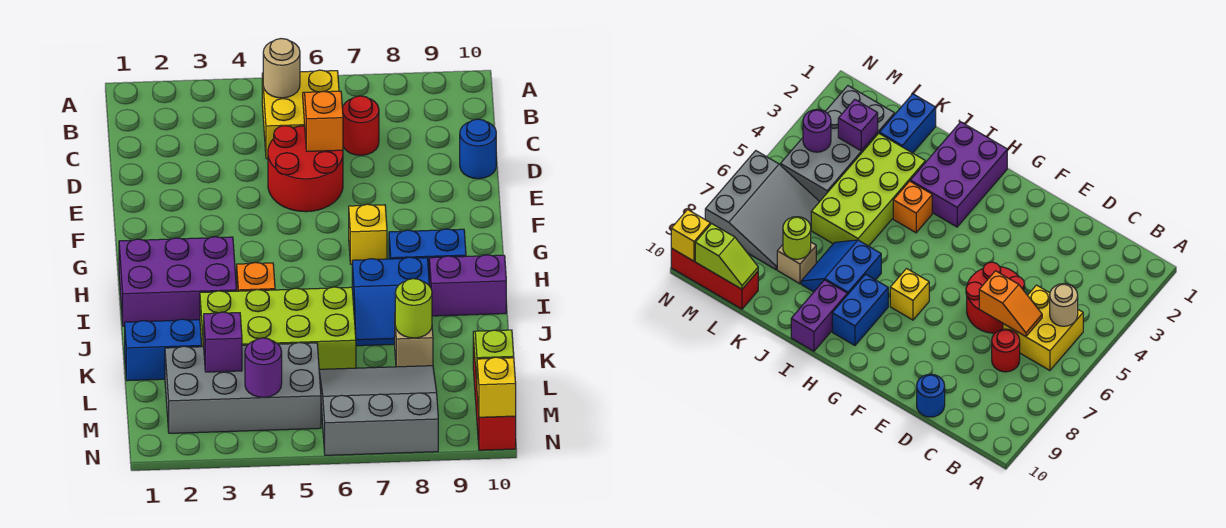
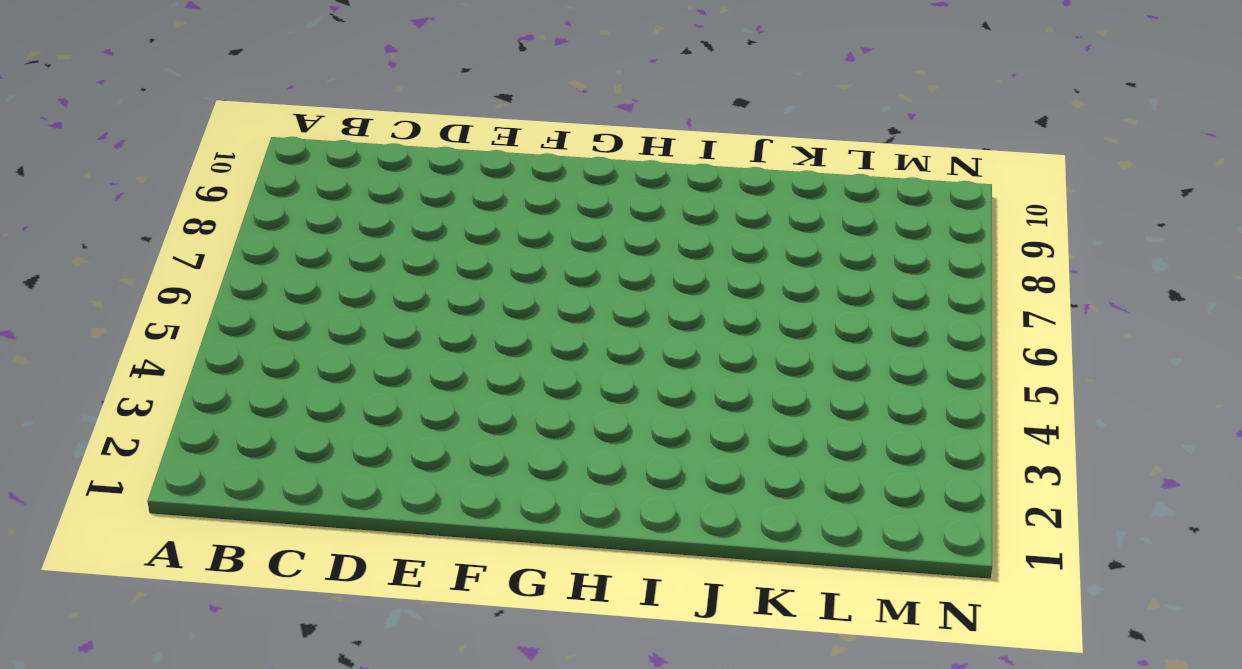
none -> yellow brick B5:C6 level 1
none -> red round brick C7 level 1
none -> red round brick D5:E6 level 1

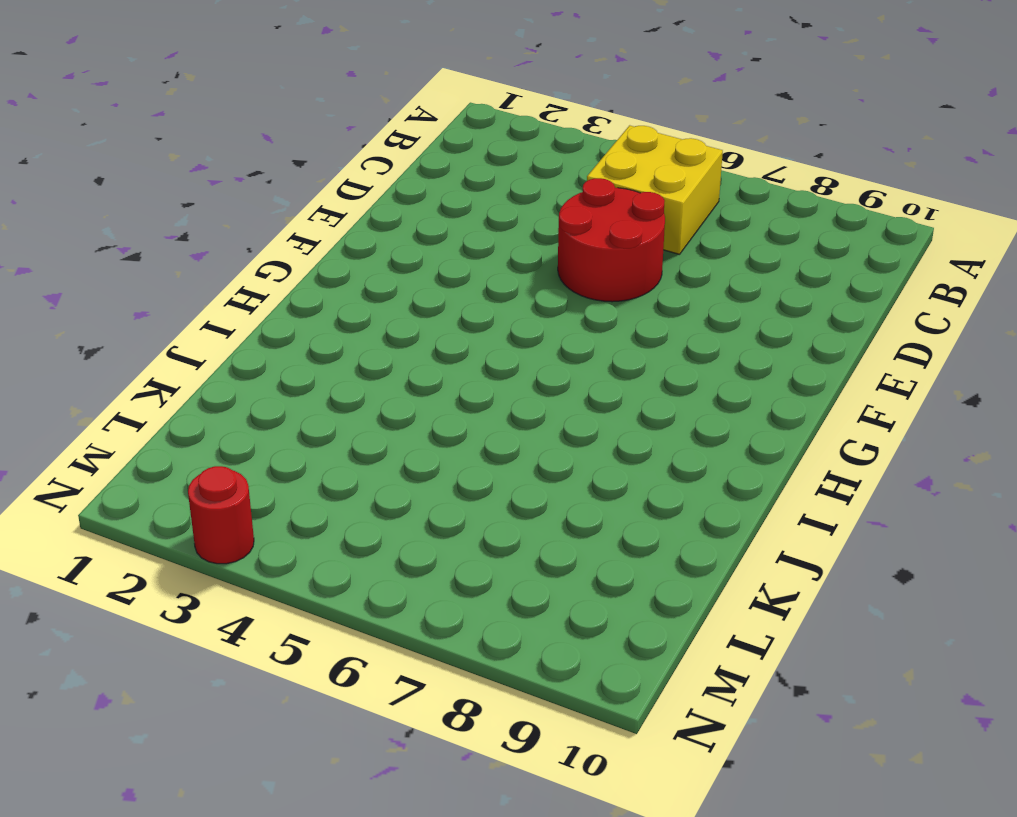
red round brick N3 level 1 -> red round brick C7 level 1
none -> blue round brick D10 level 1
none -> yellow brick G7 level 1
none -> purple brick H1:I3 level 1

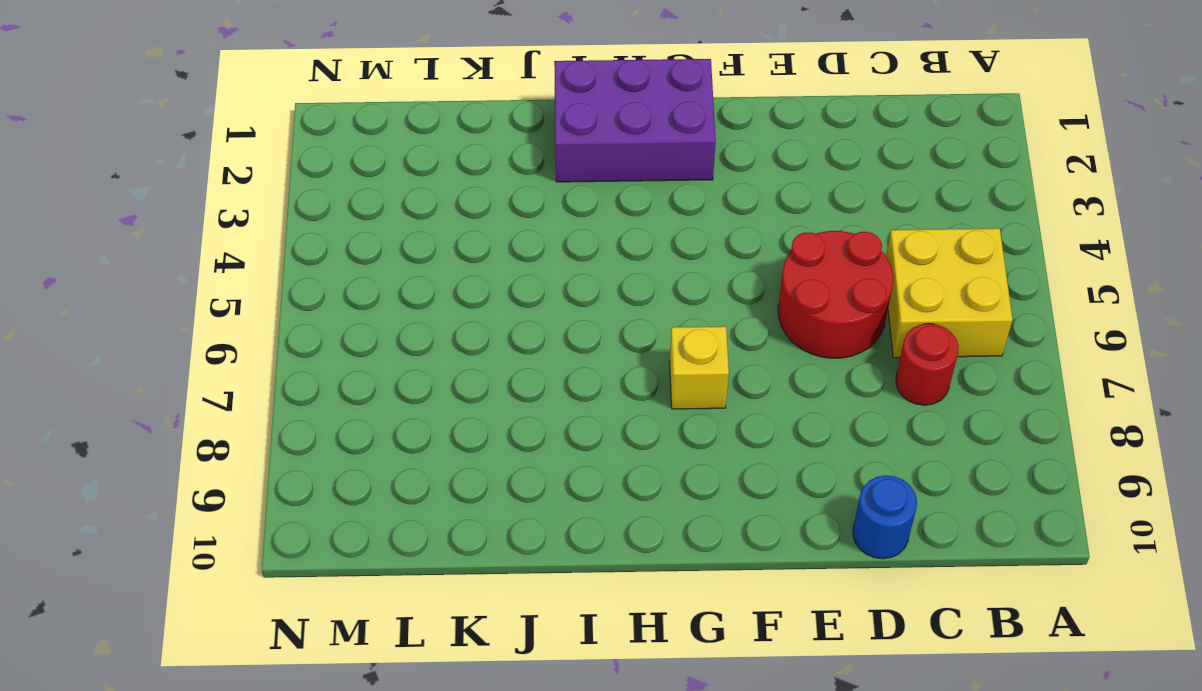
purple brick G1:I2 level 1 -> purple brick H1:I3 level 1
none -> blue brick H8:H9 level 1
none -> orange brick I4 level 1
none -> blue slope I7:J8 level 1 top I

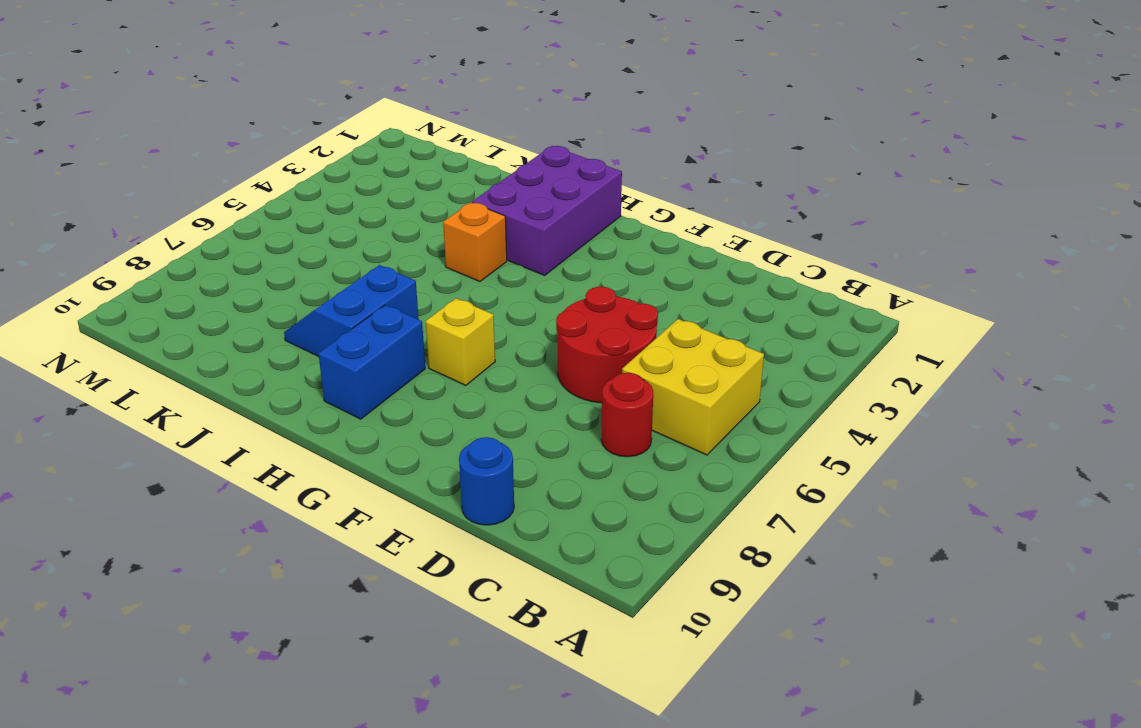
none -> purple brick I9:I10 level 1
none -> lime brick J3:K6 level 1
none -> blue brick K1:K2 level 1

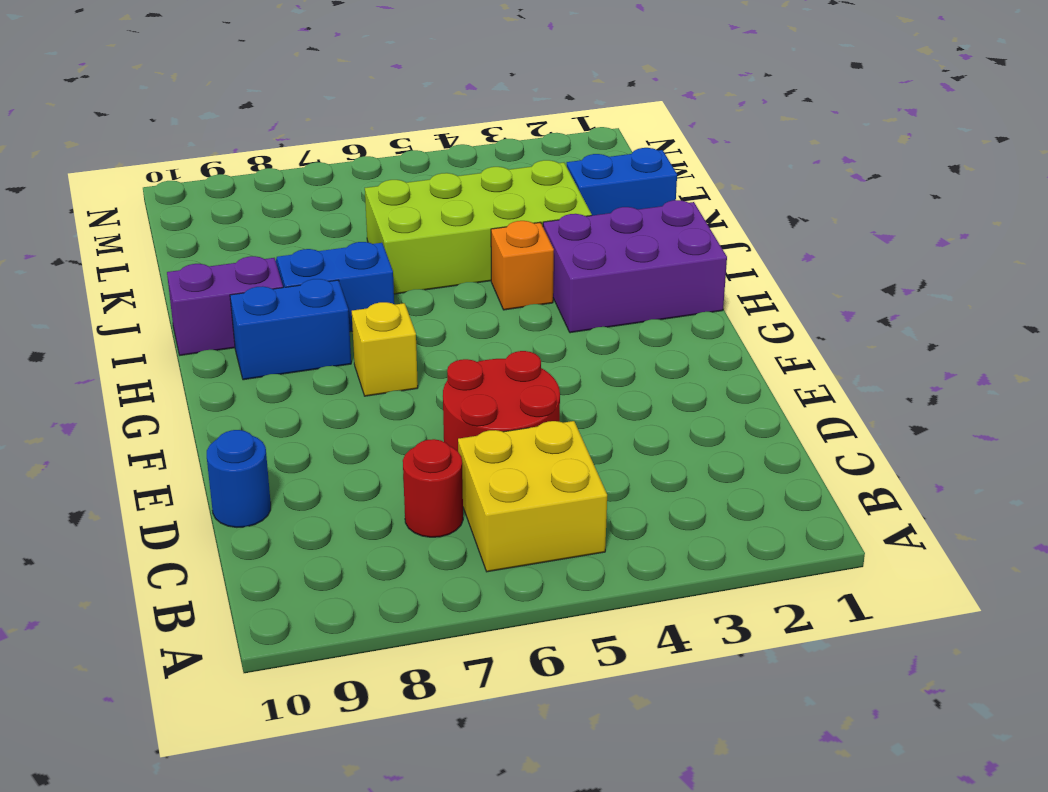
none -> tan brick K8 level 1
none -> grey brick L2:M5 level 1
none -> grey slope L6:N8 level 1 top N

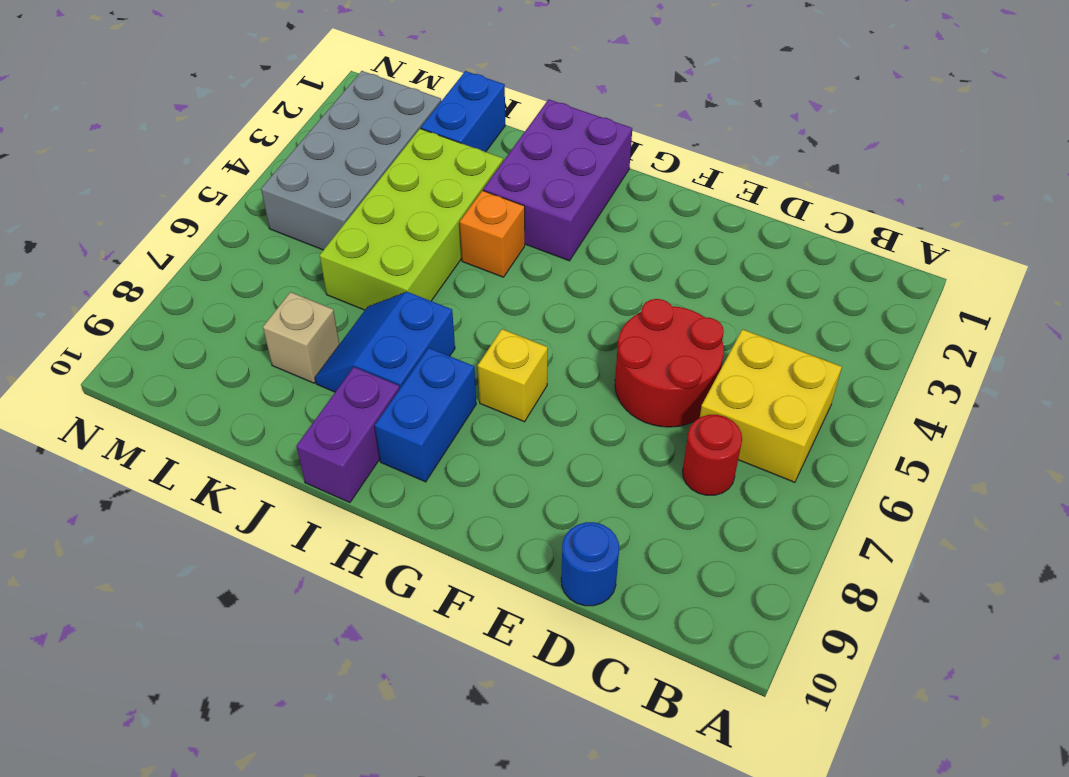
none -> grey slope L6:N8 level 1 top N
none -> red brick L10:N10 level 1
none -> tan round brick B5 level 2

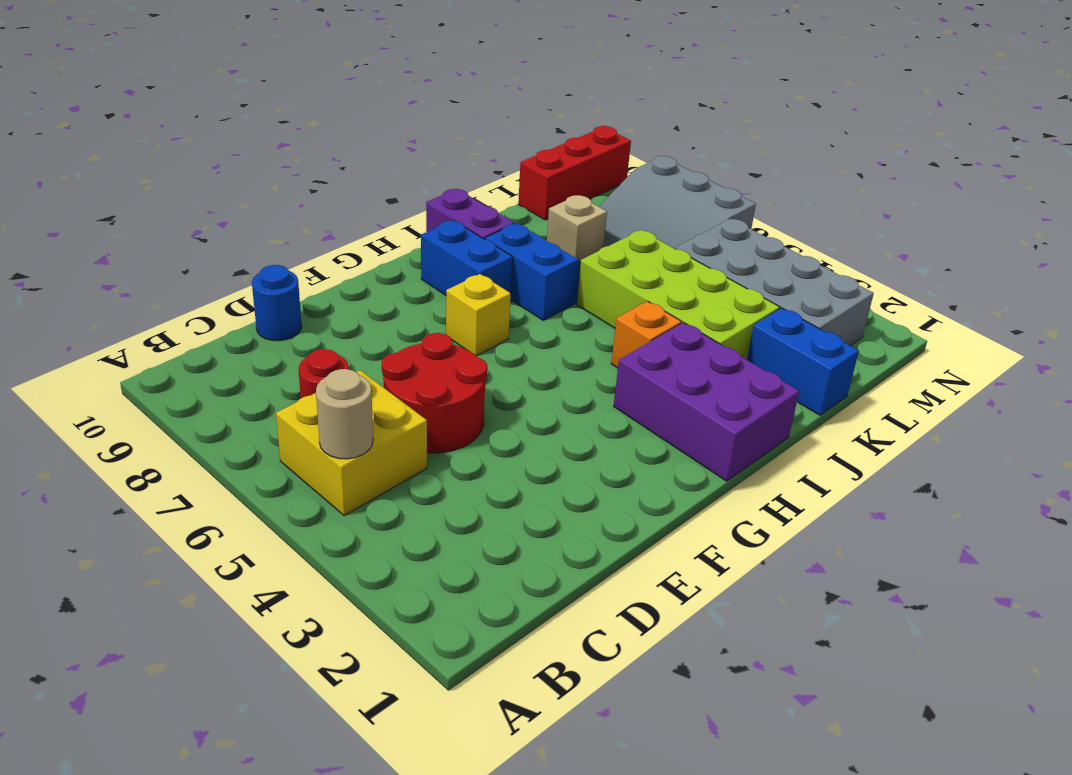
none -> orange slope C6:D6 level 2 top D
none -> lime round brick K8 level 2
none -> purple brick L3 level 2

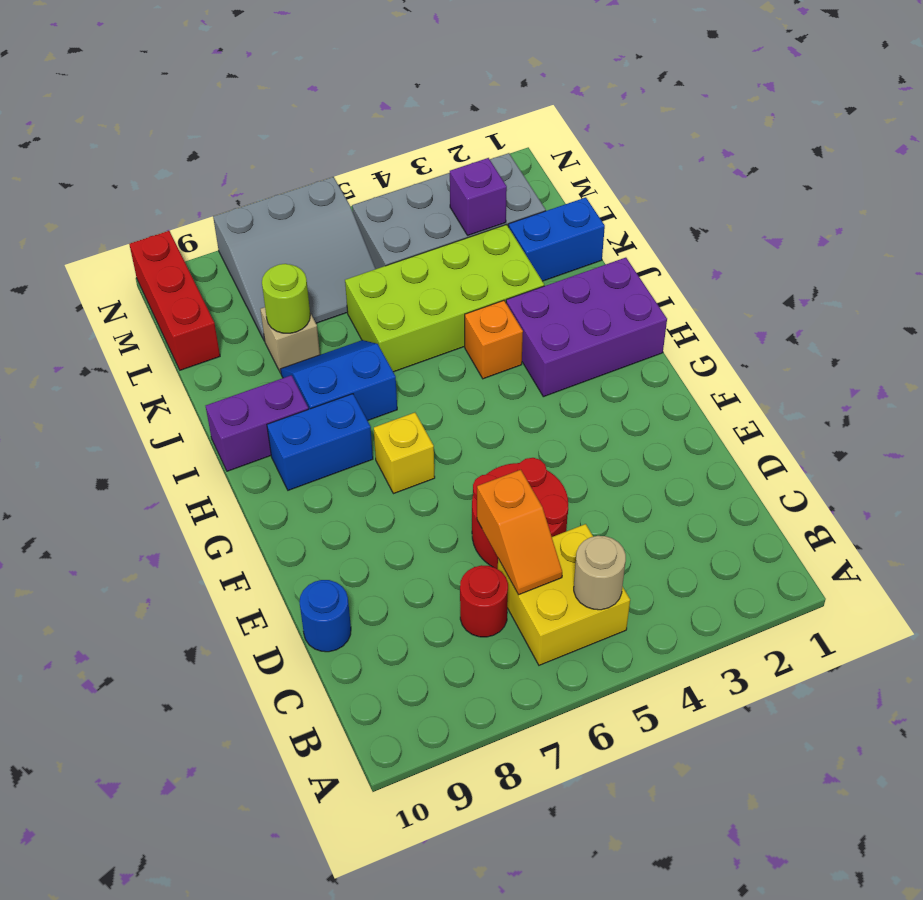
none -> lime slope L10:M10 level 2 top M
none -> purple round brick M4 level 2
none -> yellow brick N10 level 2

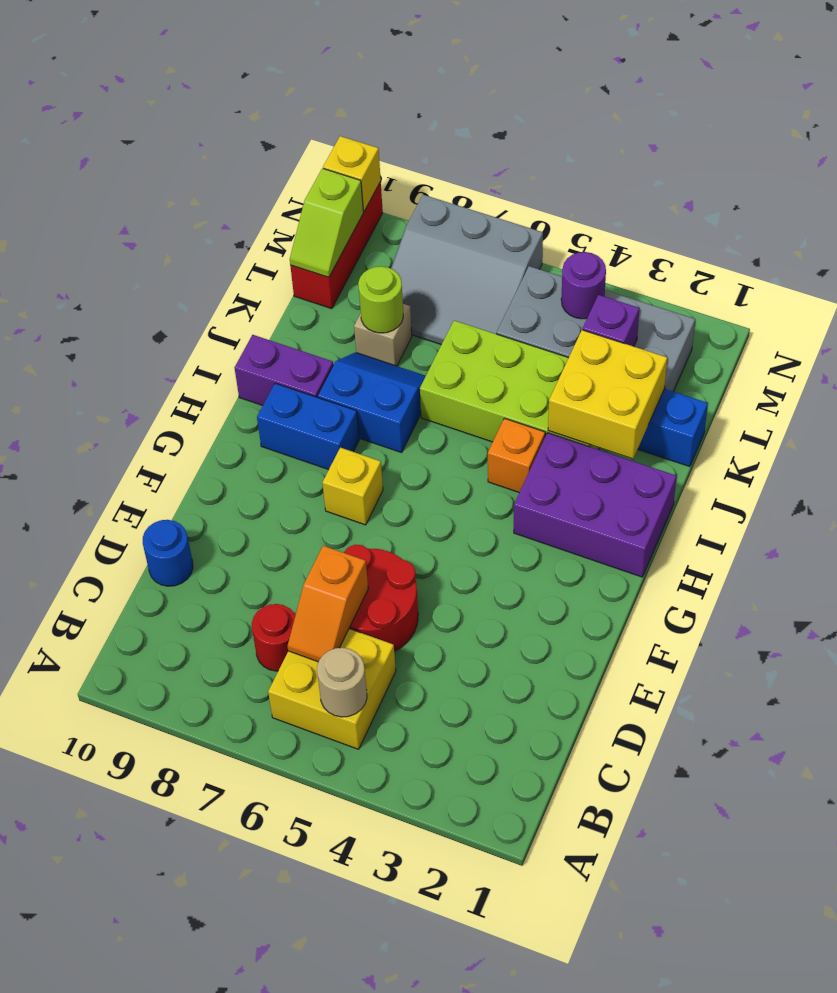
yellow brick J2:K3 level 2 -> none

